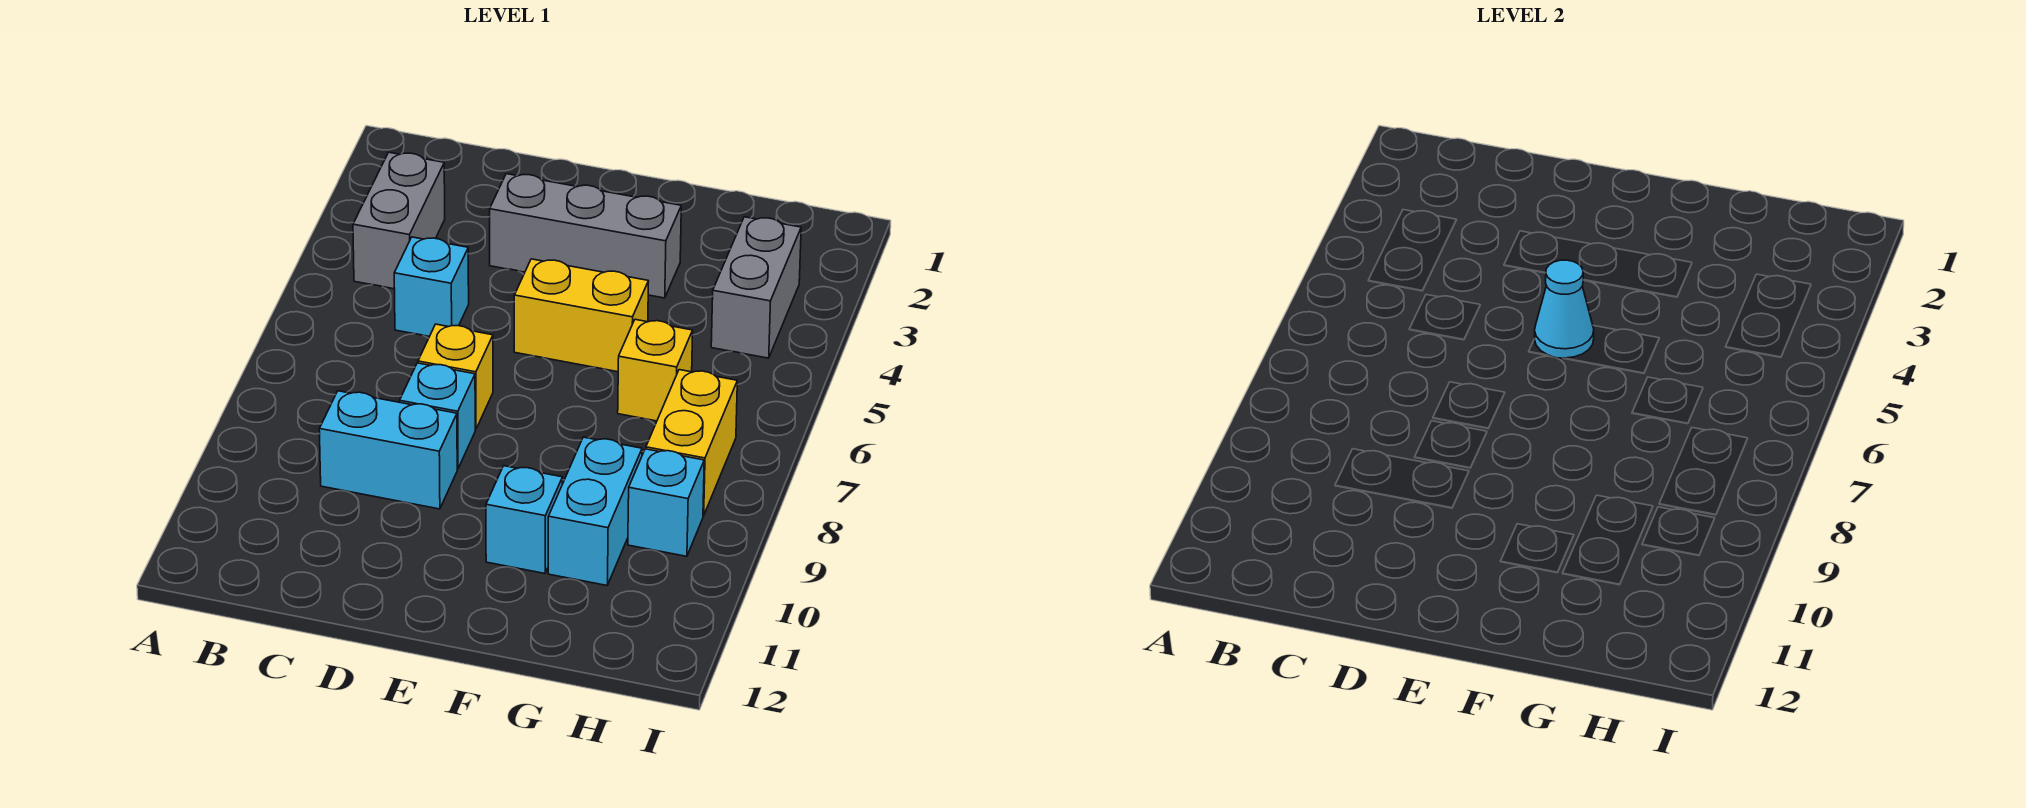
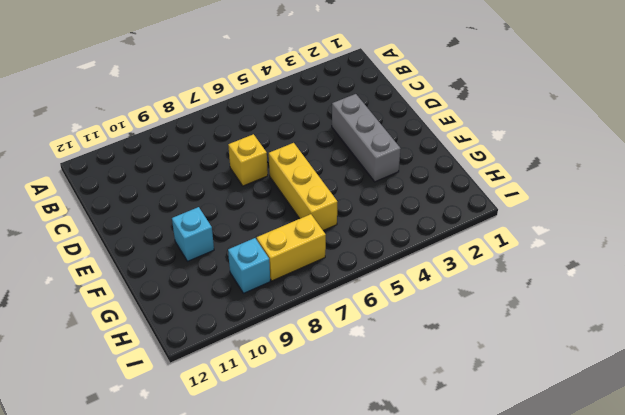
yellow brick E6:G6 level 1 -> yellow brick G6 level 1
none -> grey brick B3:B4 level 1
none -> cyan brick C5 level 1
none -> cyan brick C9:D9 level 1

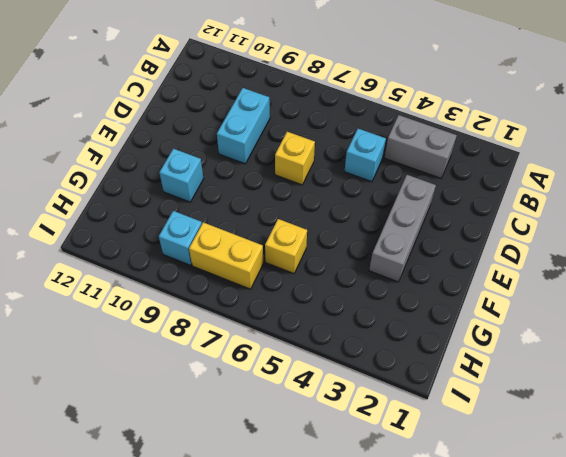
none -> cyan brick D8 level 1
none -> yellow brick E5:F5 level 1
none -> cyan brick G9:G10 level 1

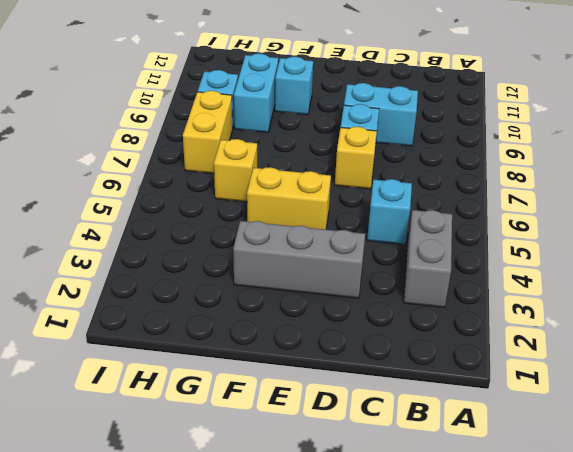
none -> grey brick H3:H4 level 1
none -> cyan cone E5 level 2

